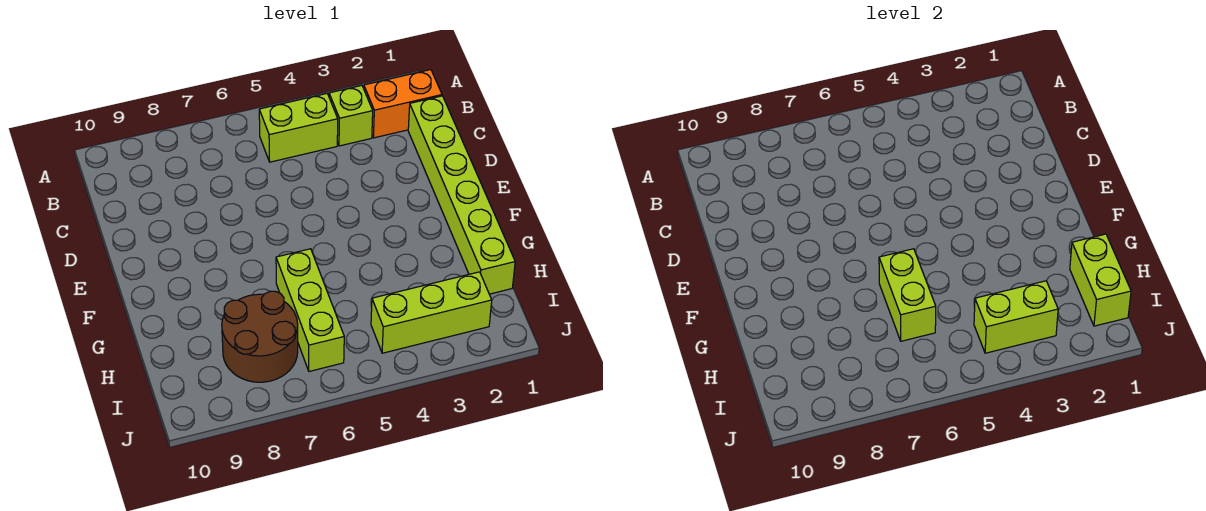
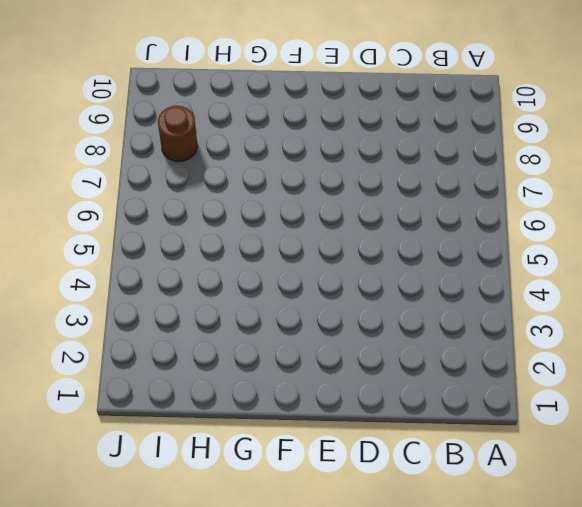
brown round brick I8 level 1 -> brown round brick H7:I8 level 1
none -> orange brick B1:B2 level 1
none -> lime brick B3 level 1

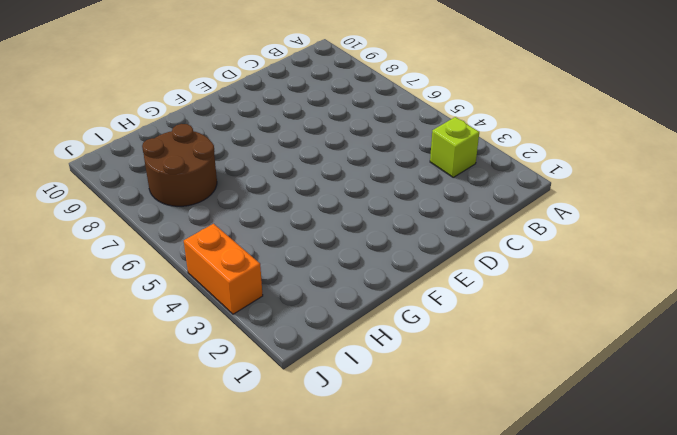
orange brick J3:J4 level 1 -> orange brick B1:B2 level 1
none -> lime brick B4:B5 level 1
none -> lime brick C1:H1 level 1

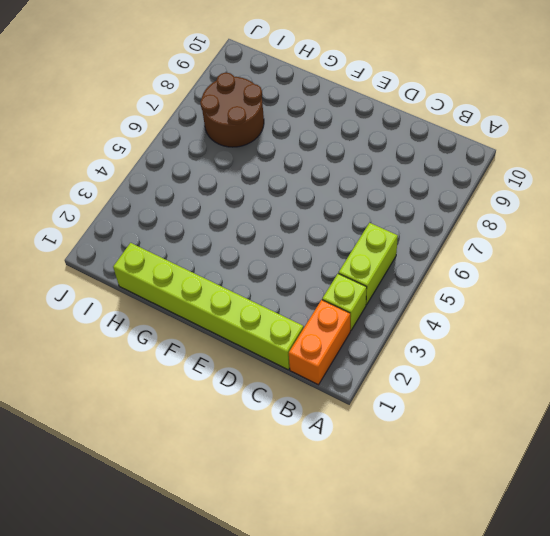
none -> lime brick G6:I6 level 1
none -> lime brick I2:I4 level 1

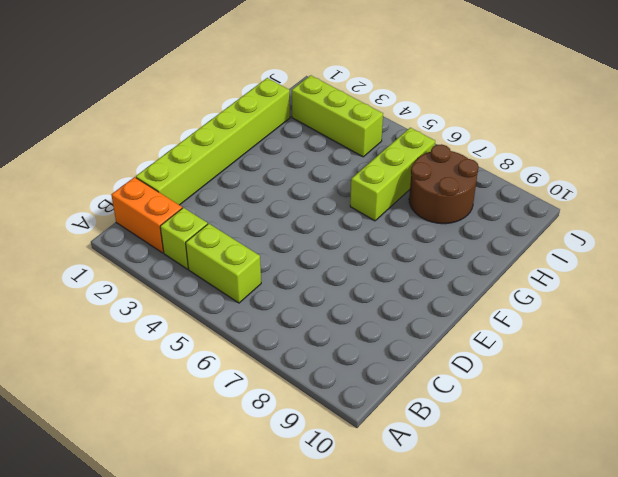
none -> lime brick G6:H6 level 2
none -> lime brick H1:I1 level 2

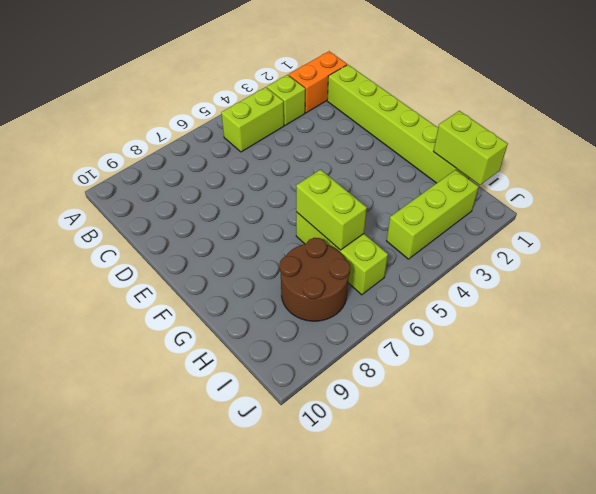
none -> lime brick I3:I4 level 2

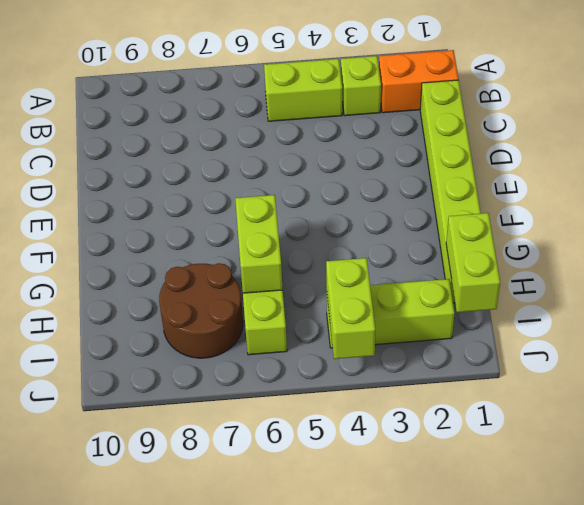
lime brick I4:J4 level 2 -> lime brick I3:I4 level 2

